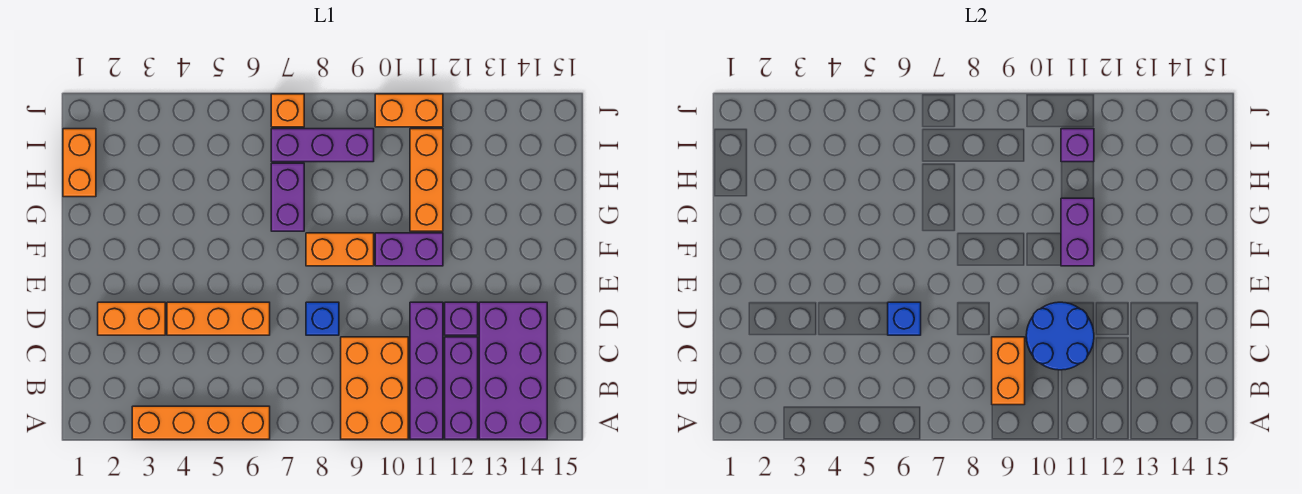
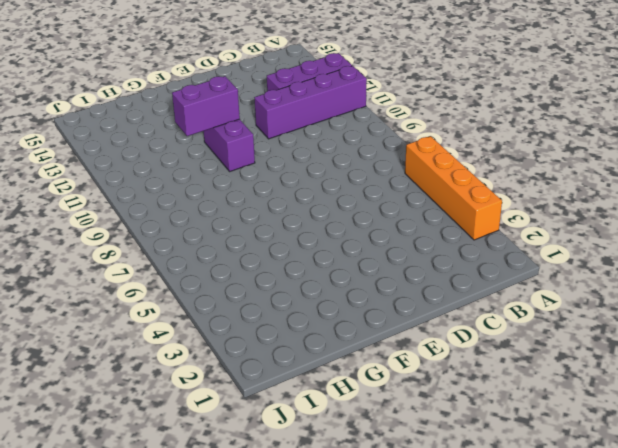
none -> orange brick A9:C10 level 1
none -> purple brick A13:D14 level 1
none -> orange brick D2:D3 level 1

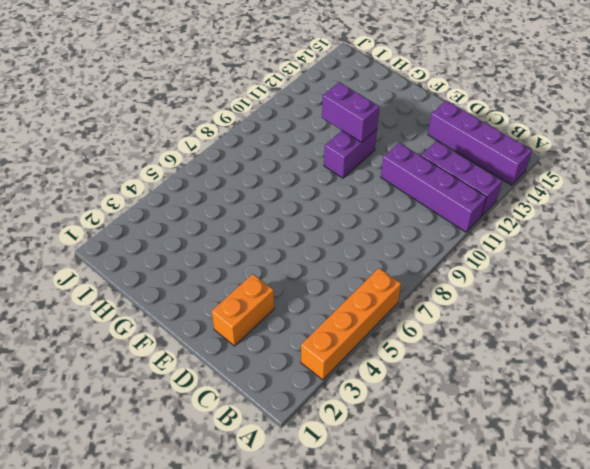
purple brick A14:D14 level 1 -> purple brick A13:D14 level 1
none -> orange brick A9:C10 level 1
none -> orange brick D4:D6 level 1
none -> blue brick D8 level 1

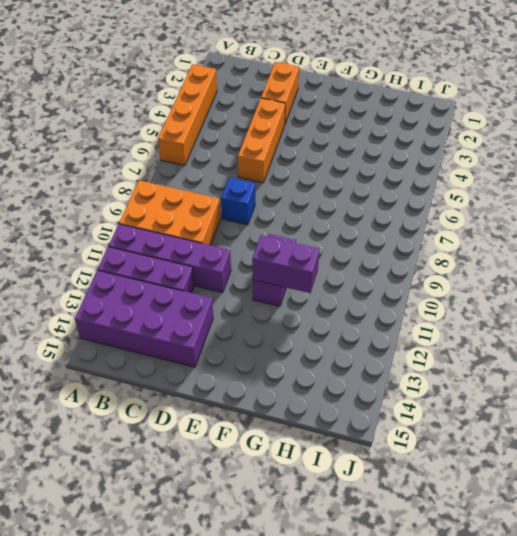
none -> purple brick D12 level 1
none -> orange brick F8:F9 level 1
none -> purple brick G7:H7 level 1

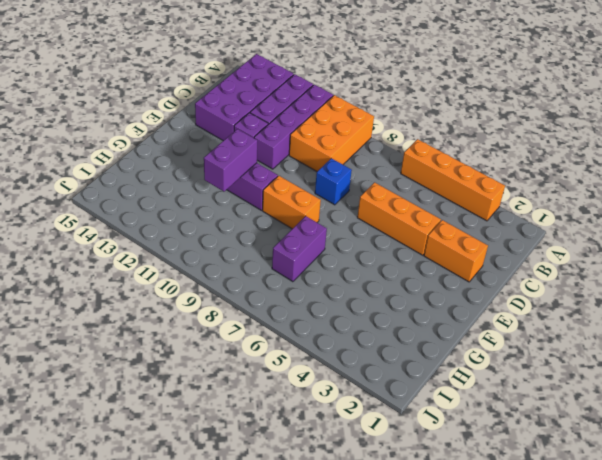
none -> orange brick G11:I11 level 1
none -> orange brick H1:I1 level 1
none -> purple brick I7:I9 level 1

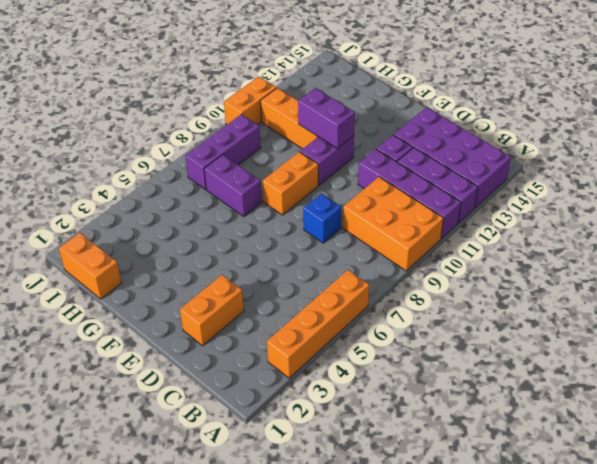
none -> orange brick D4:D6 level 1
none -> orange brick J7 level 1
none -> orange brick B9:C9 level 2

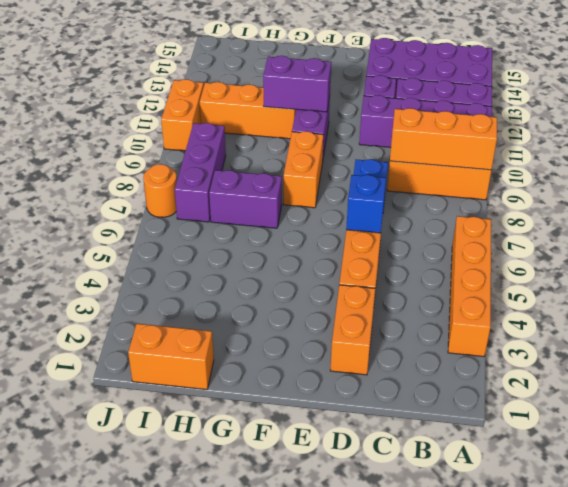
orange brick A9:C9 level 2 -> orange brick B9:C9 level 2
orange round brick J7 level 1 -> orange brick J7 level 1
none -> blue round brick C10:D11 level 2
none -> purple brick I11 level 2

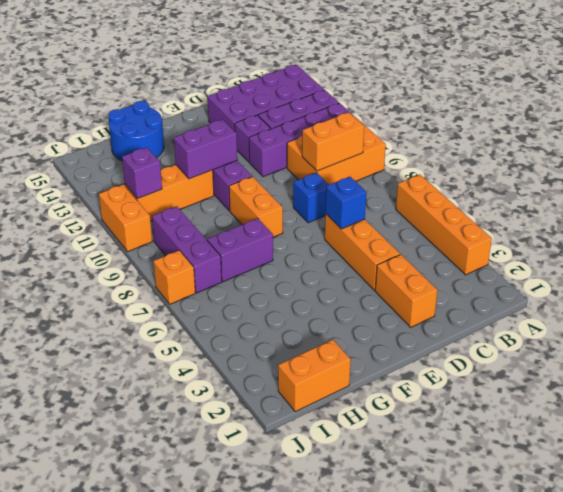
blue round brick G14:H15 level 1 -> blue round brick C10:D11 level 2

